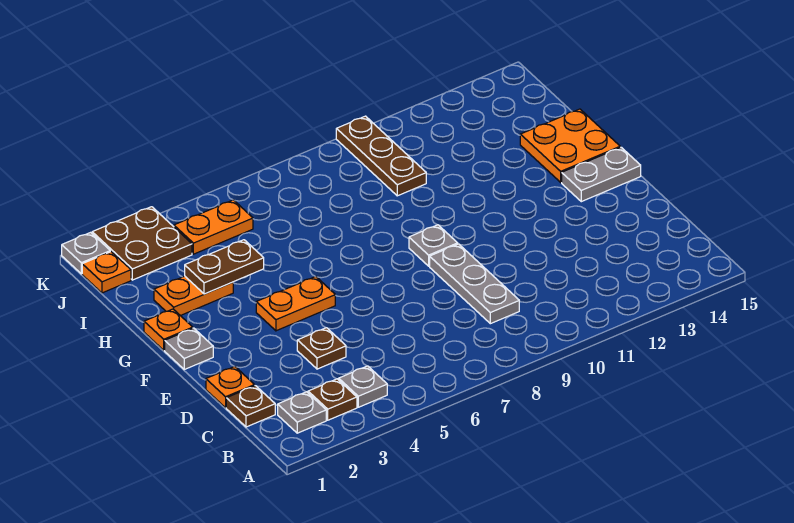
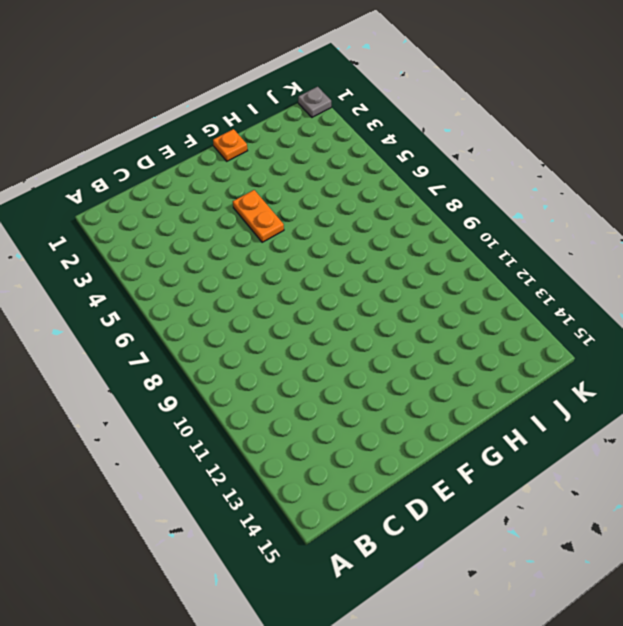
none -> grey plate B2 level 1
none -> brown plate B3 level 1
none -> grey plate B4 level 1

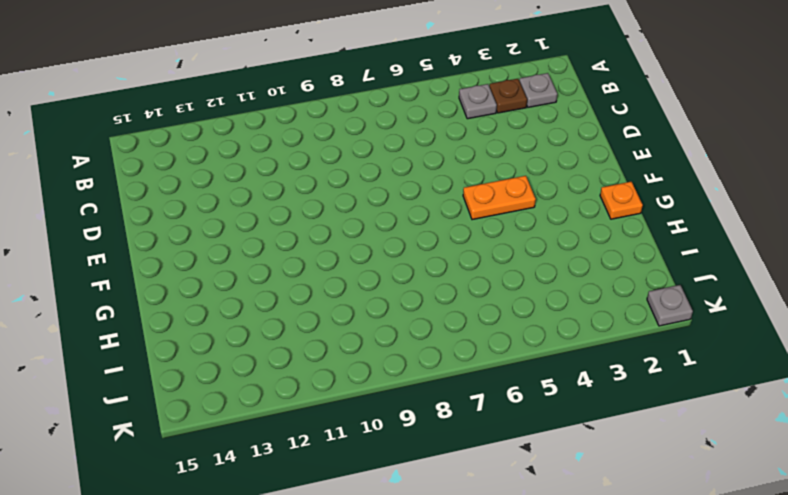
none -> brown plate C1 level 1
none -> grey plate C9:E9 level 1
none -> orange plate D1 level 1

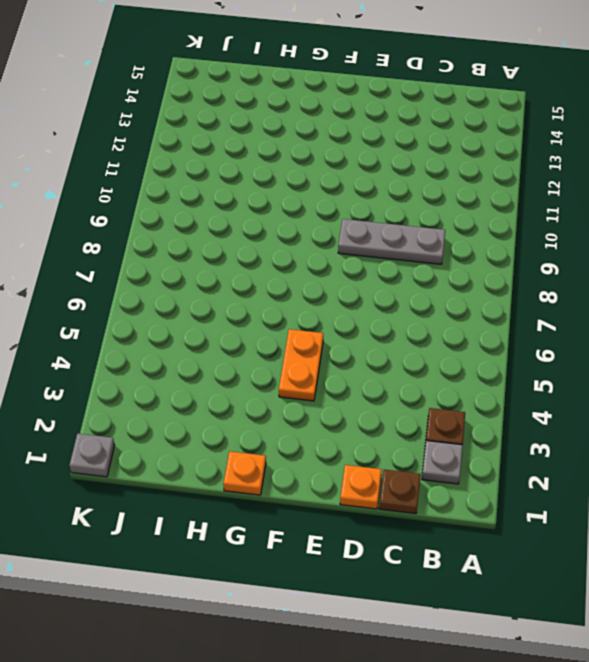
none -> grey plate B4 level 1
none -> brown plate D4 level 1
none -> grey plate F1 level 1

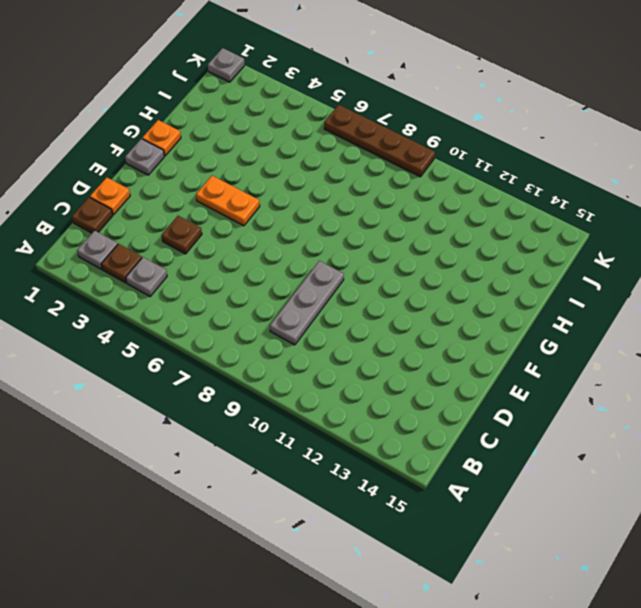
brown plate K6:K9 level 1 -> none
none -> grey plate F9 level 1
none -> grey plate F14:F15 level 1
none -> orange plate G14:H15 level 1

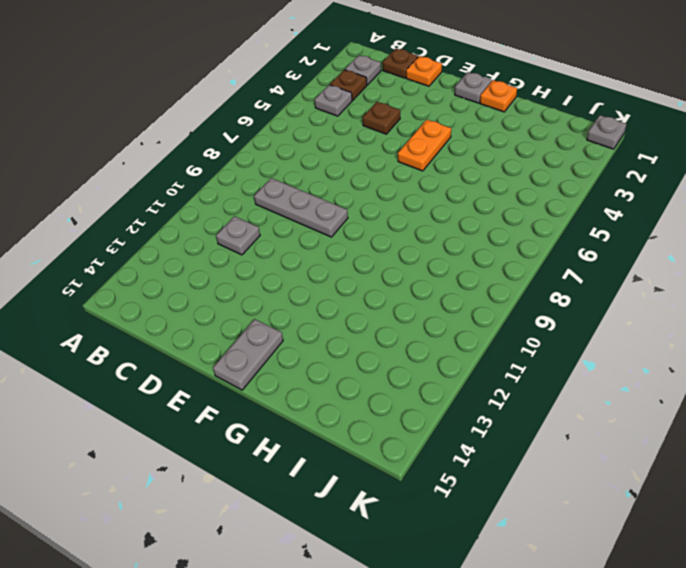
grey plate C11 level 1 -> grey plate F9 level 1
none -> orange plate G14:H15 level 1
none -> orange plate H2:H3 level 1
none -> brown plate I10:K10 level 1

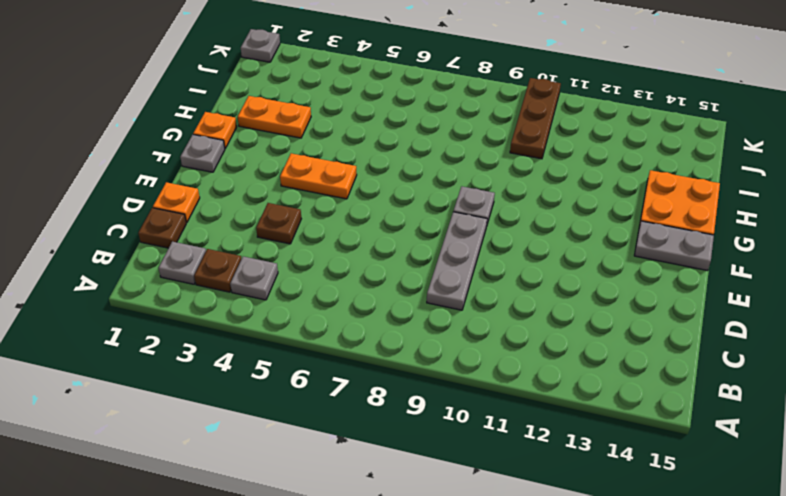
none -> orange plate J1 level 1
none -> brown plate J2:K3 level 1
none -> orange plate J4:J5 level 1

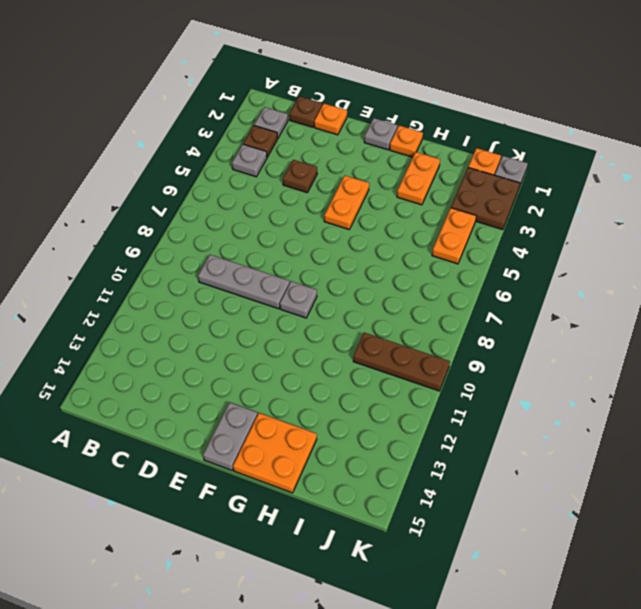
none -> brown plate H3:H4 level 2

